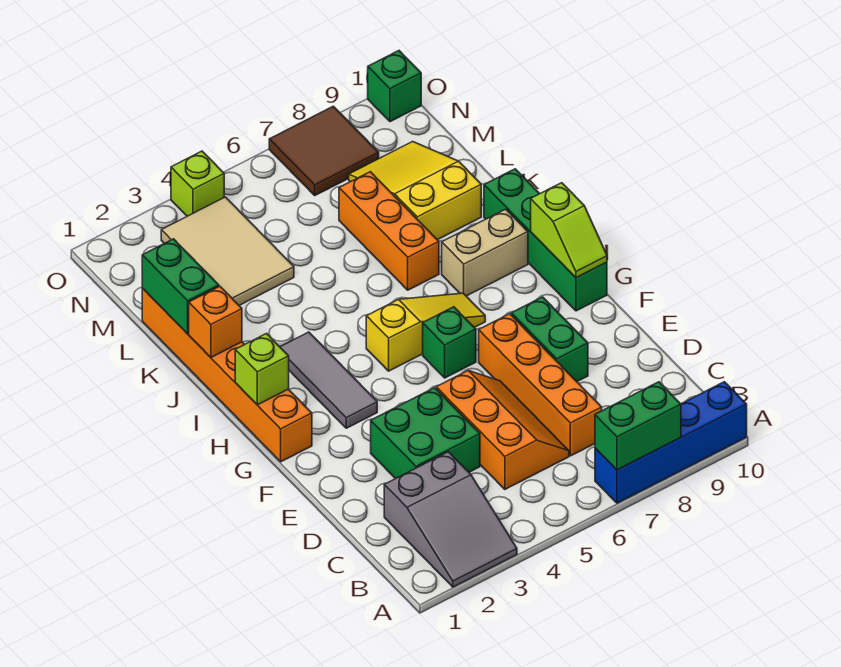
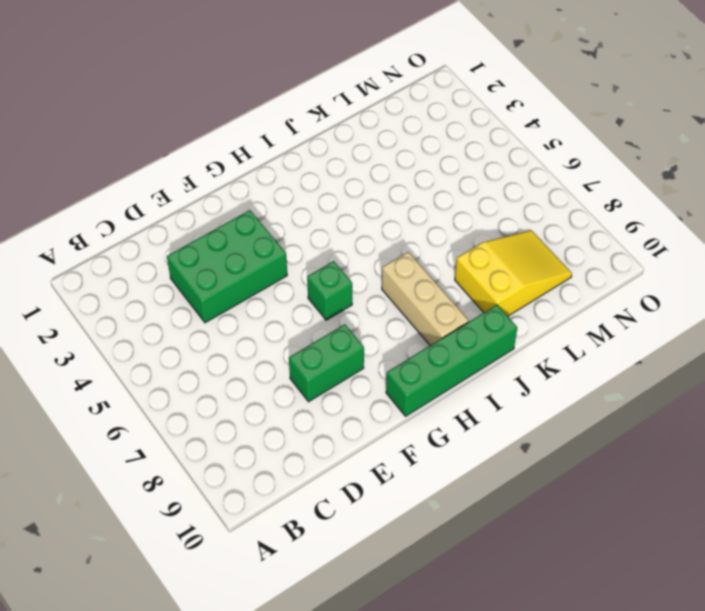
green brick D3:F4 level 1 -> green brick D3:E4 level 1
tan brick I7:I9 level 1 -> tan brick I8:I9 level 1
none -> grey slope A2:C3 level 1 top C
none -> blue brick A7:A10 level 1
none -> orange slope C5:E6 level 1 top 5

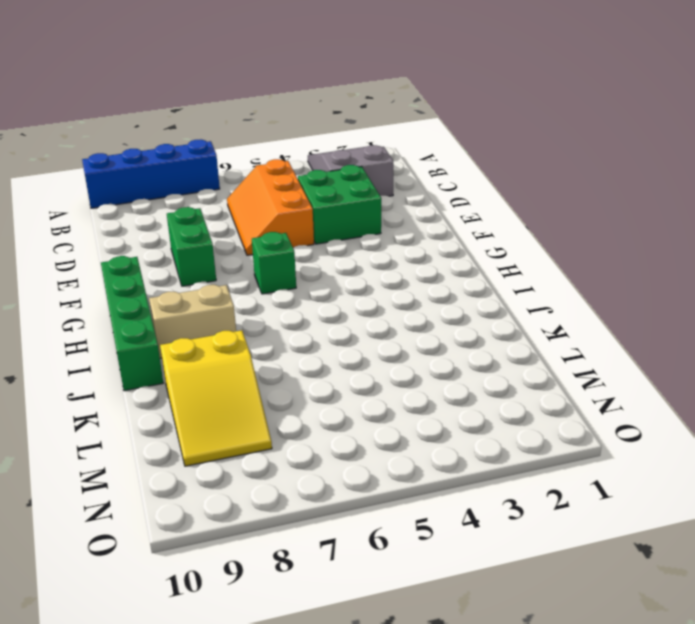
none -> orange brick C7:F7 level 1
none -> orange brick G1:L1 level 1
none -> grey tile G3:I3 level 1

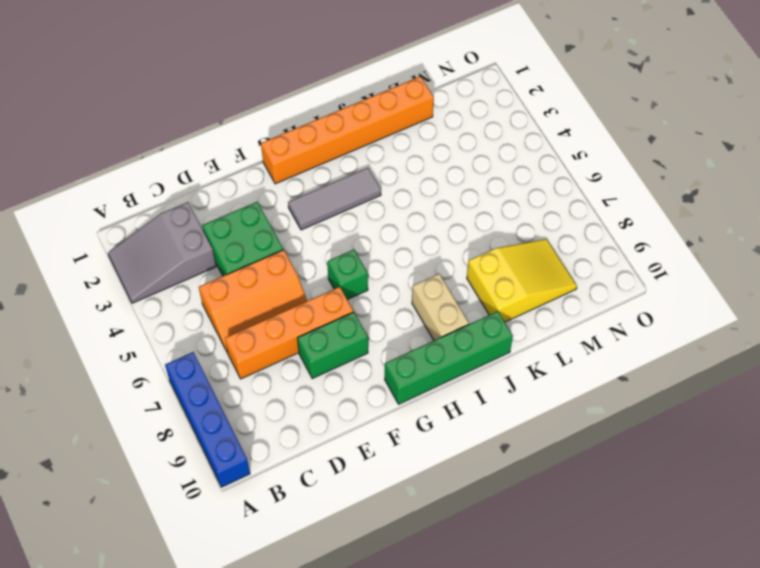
none -> yellow slope H5:H7 level 1 top 5
none -> orange brick J7:L7 level 1
none -> tan tile L3:N4 level 1

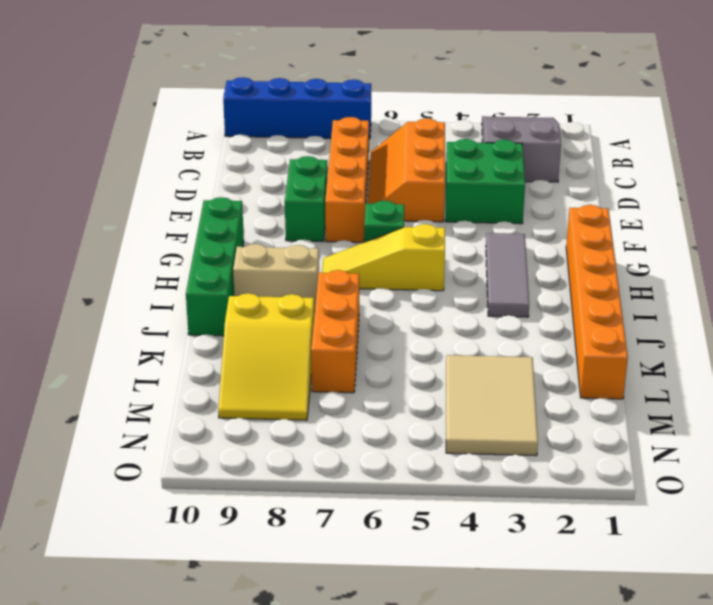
none -> brown tile N7:O8 level 1
none -> lime brick O4 level 1
none -> green brick O10 level 1

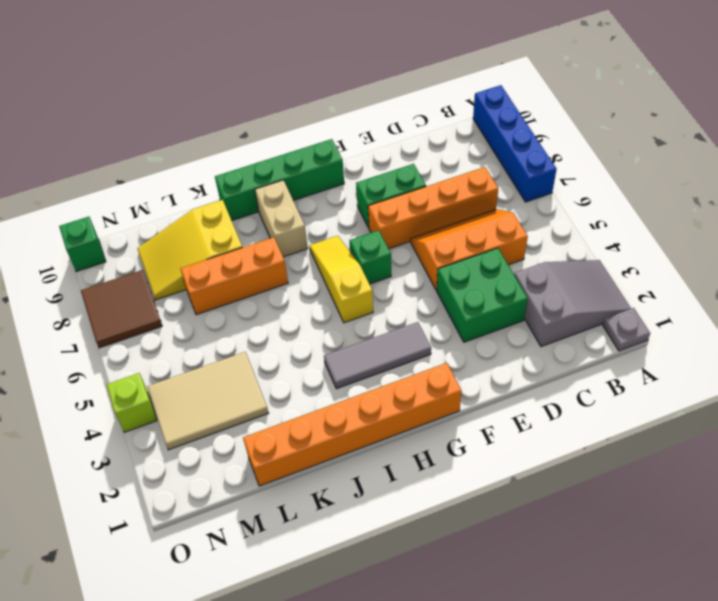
grey plate A1 level 1 -> none
none -> green brick A7:A8 level 2
none -> lime slope G10:H10 level 2 top H
none -> lime brick H1 level 2

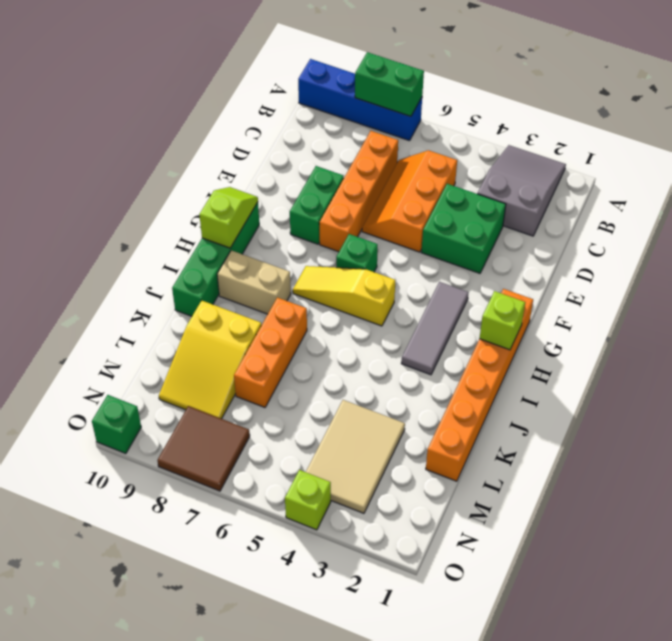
none -> orange brick J1 level 2
none -> green brick K1:L1 level 2

